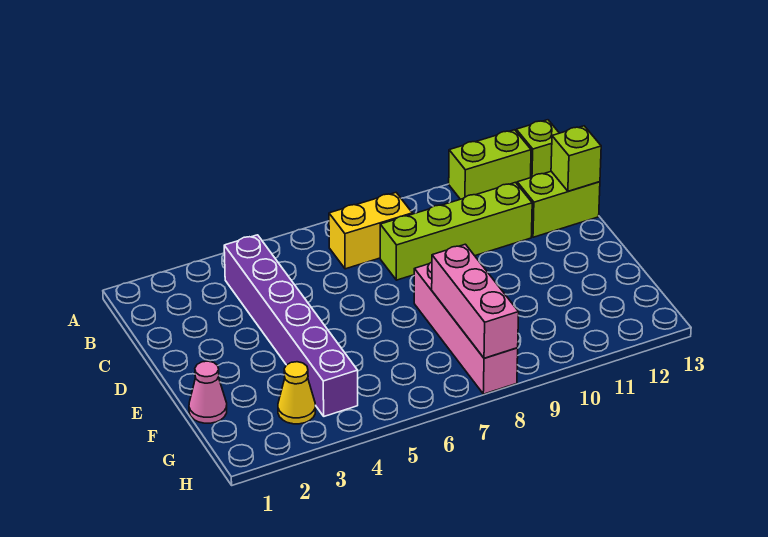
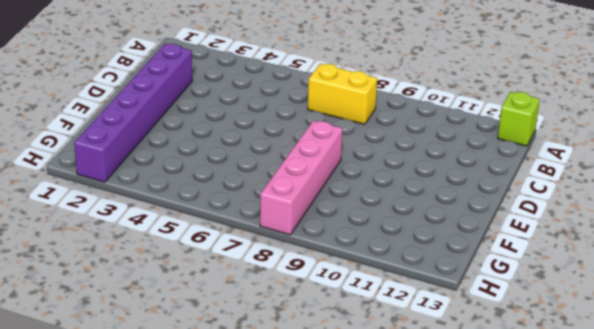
purple brick C2:H2 level 1 -> purple brick B4:G4 level 1
none -> lime brick A11:A12 level 1
none -> lime brick C8:C11 level 1

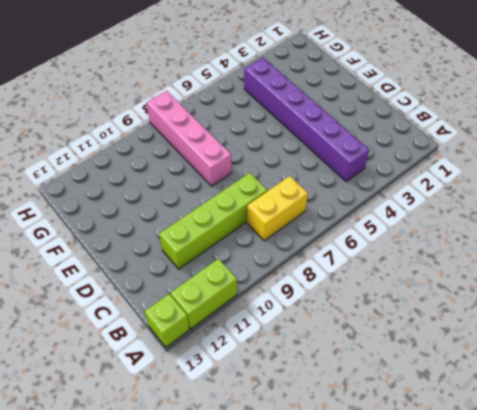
none -> lime brick C12:C13 level 1
none -> pink cone F1 level 1

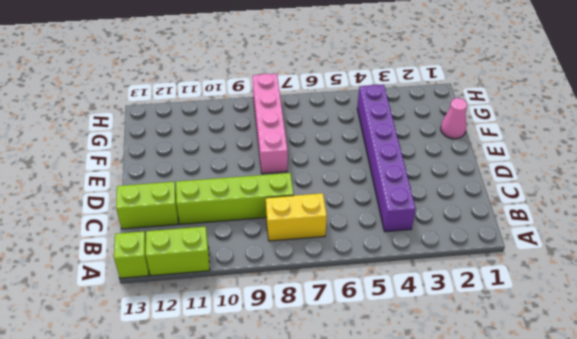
none -> yellow cone G3 level 1
none -> lime brick C13 level 2

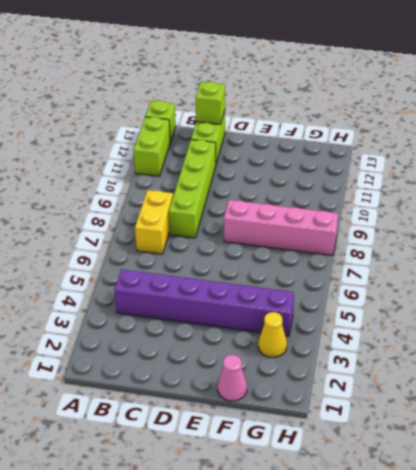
none -> pink brick F8:H8 level 2

